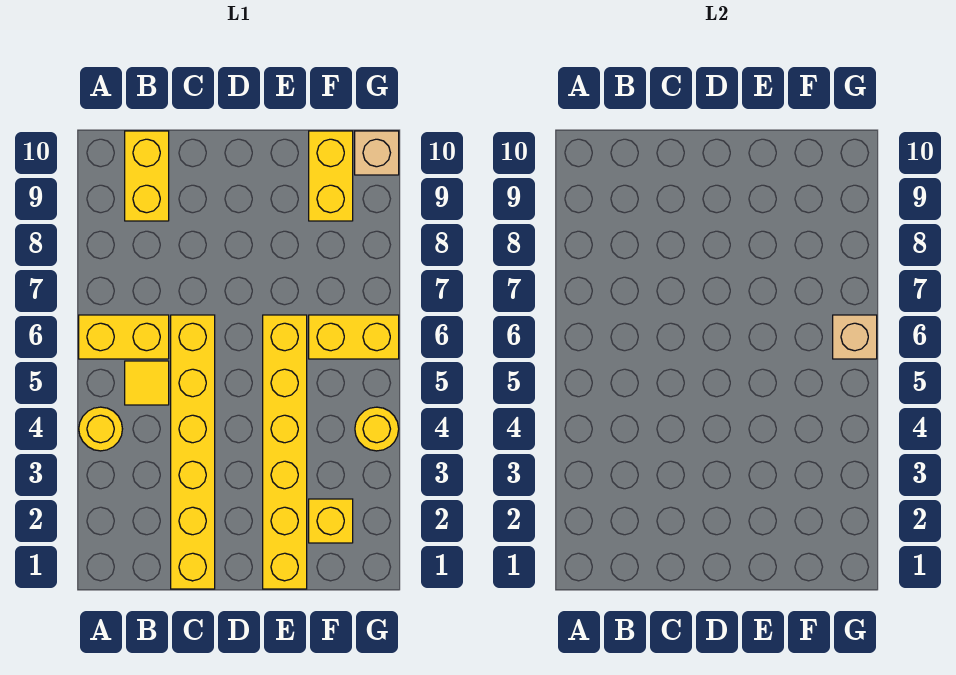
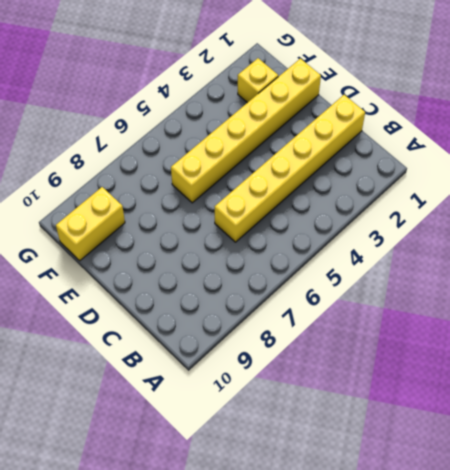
none -> yellow round brick A4 level 1
none -> yellow brick A6:B6 level 1
none -> yellow tile B5 level 1

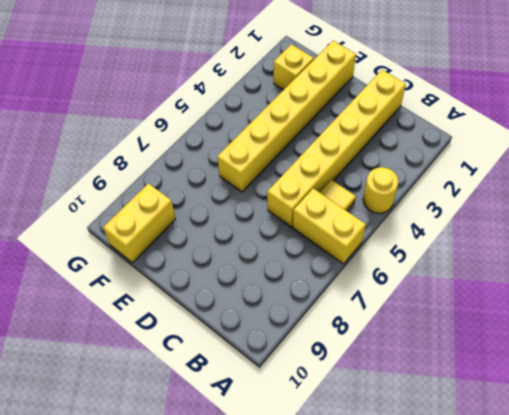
none -> yellow brick B9:B10 level 1
none -> yellow brick F6:G6 level 1
none -> yellow round brick G4 level 1

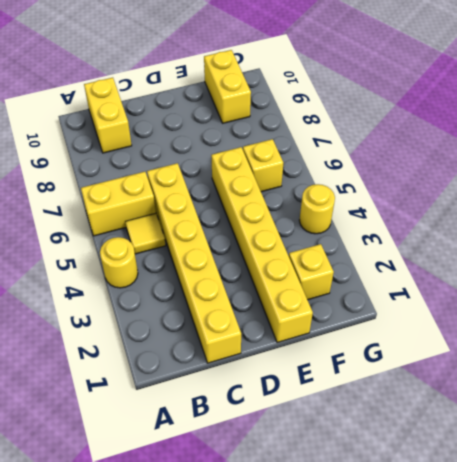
yellow brick F6 level 1 -> yellow brick F6:G6 level 1
none -> tan brick G10 level 1
none -> tan brick G6 level 2

